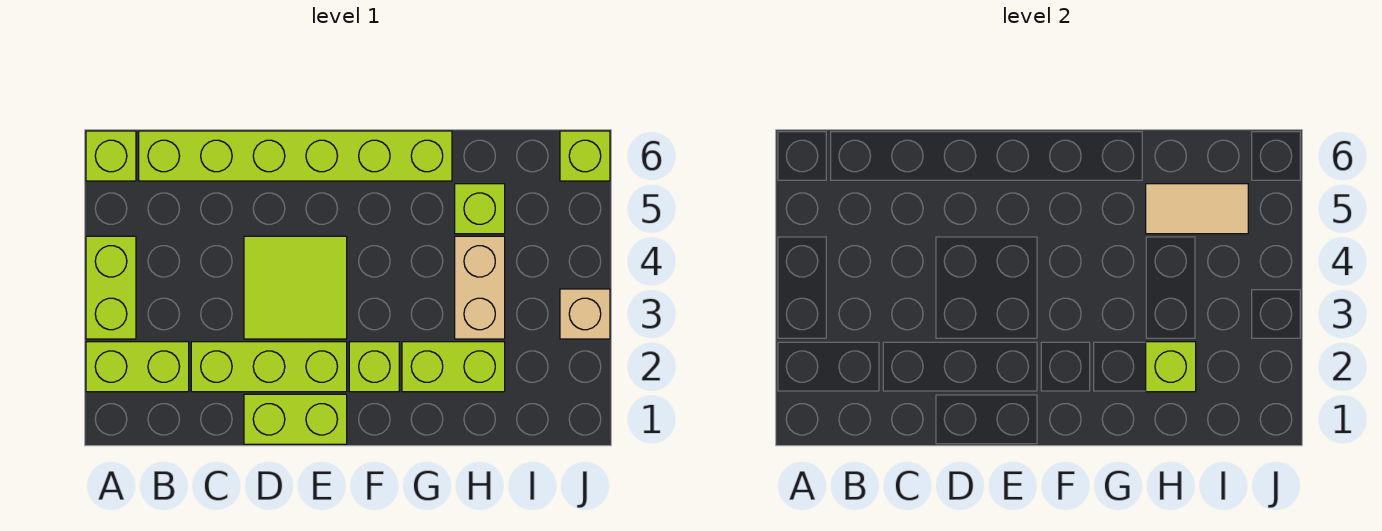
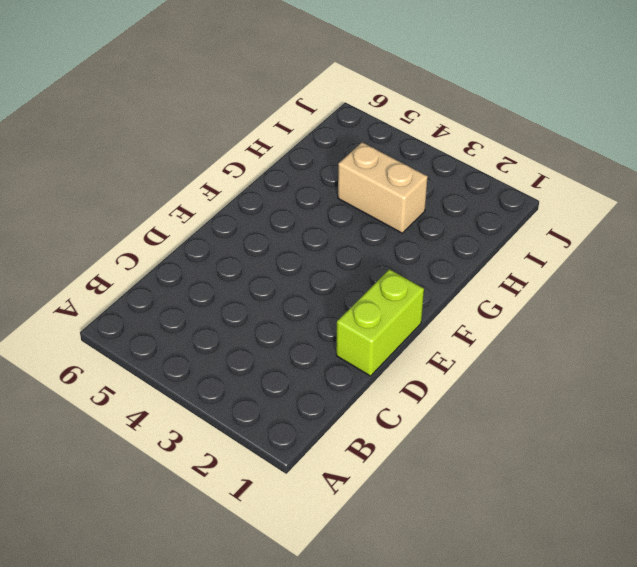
none -> lime brick A2:B2 level 1
none -> lime brick A3:A4 level 1
none -> lime brick A6 level 1

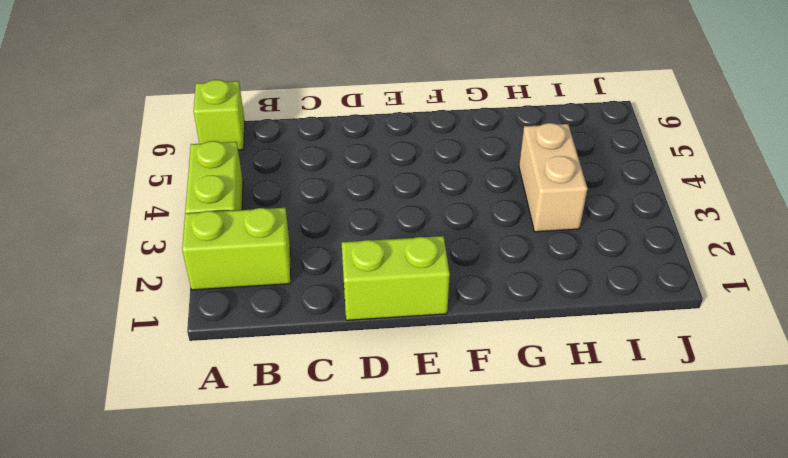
none -> lime brick B6:G6 level 1
none -> lime brick C2:E2 level 1
none -> lime tile D3:E4 level 1

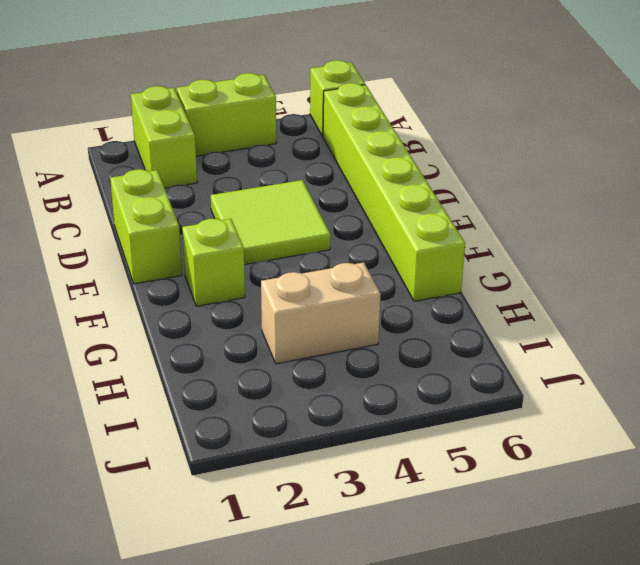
none -> lime brick C2:E2 level 1
none -> lime brick G2:H2 level 1
none -> lime brick H5 level 1

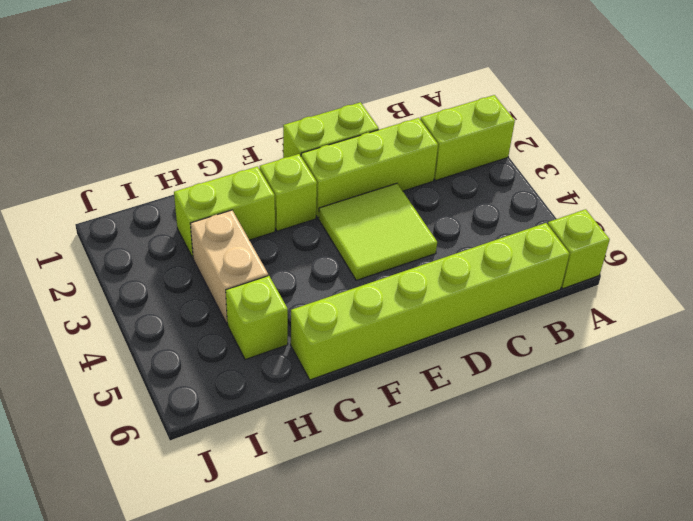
none -> lime brick A3:A4 level 1
none -> tan brick J3 level 1
none -> lime brick J6 level 1

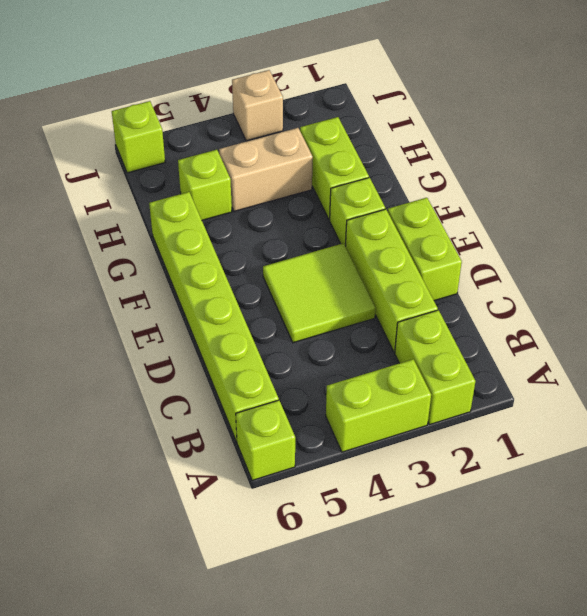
none -> lime brick H2 level 2
none -> tan tile H5:I5 level 2

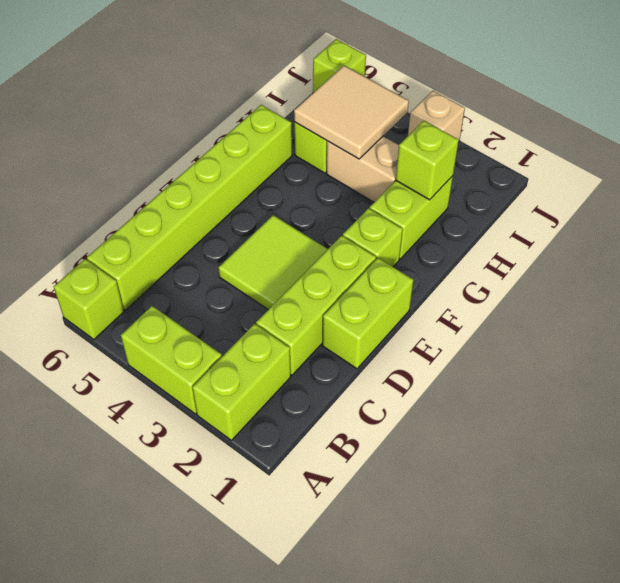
tan tile H4:I5 level 2 -> tan tile H5:I5 level 2

